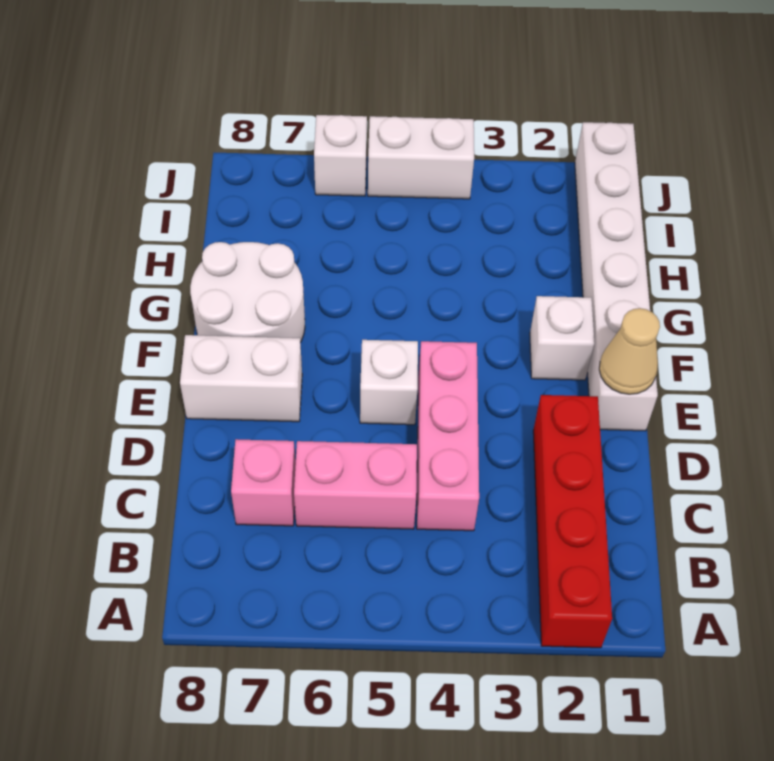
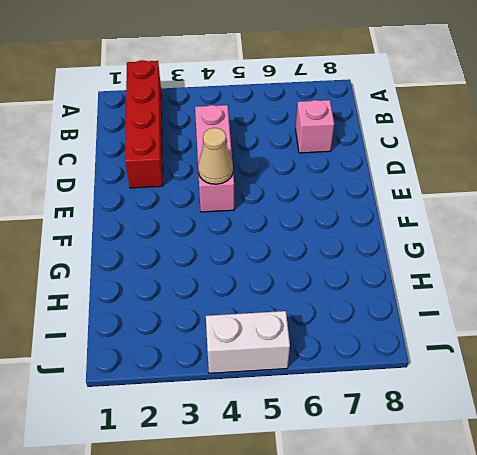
tan cone E4 level 2 -> tan cone E1 level 2
none -> pink brick C5:C6 level 1
none -> white brick E1:J1 level 1
none -> white brick E5 level 1

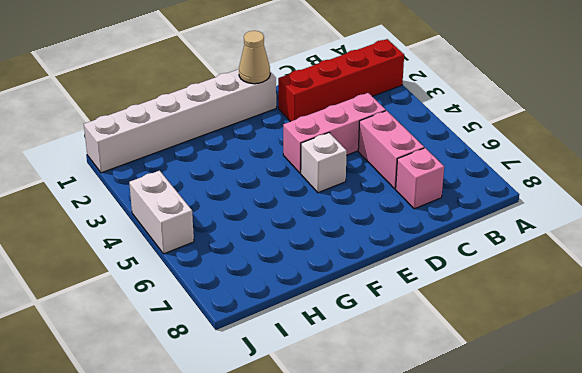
none -> white brick E7:E8 level 1
none -> white brick F2 level 1
none -> white round brick F7:G8 level 1

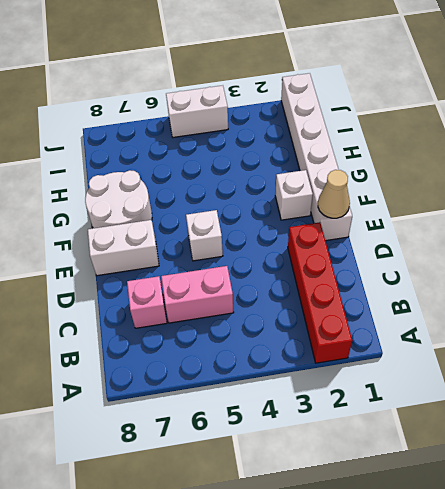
none -> pink brick C4:E4 level 1
none -> white brick J6 level 1

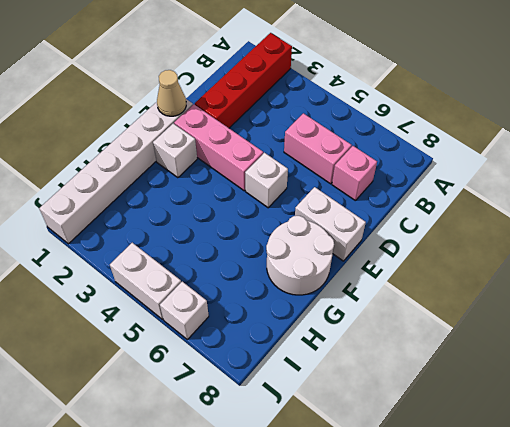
pink brick E2:E4 level 1 -> pink brick C4:E4 level 1

